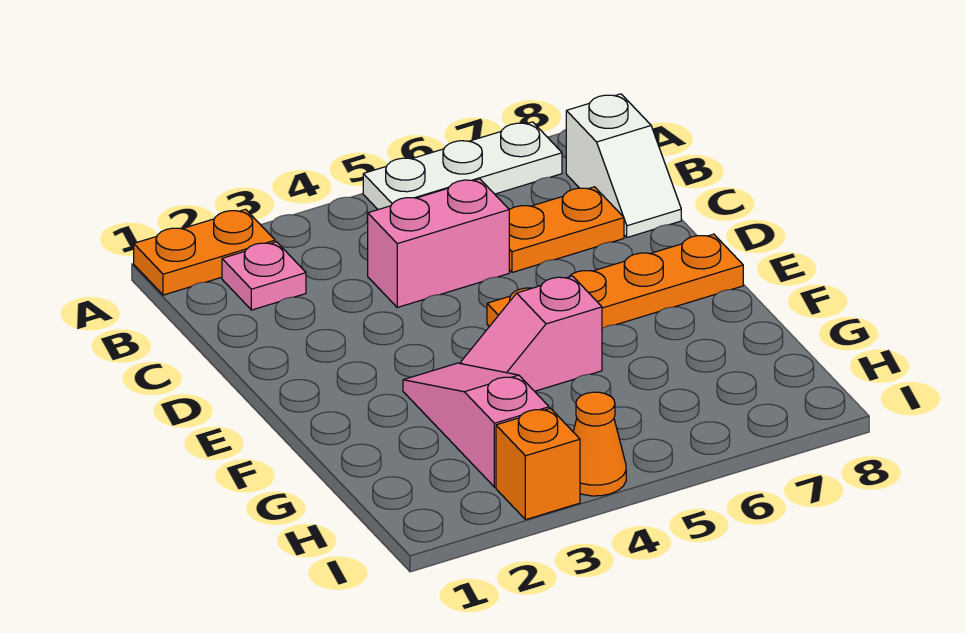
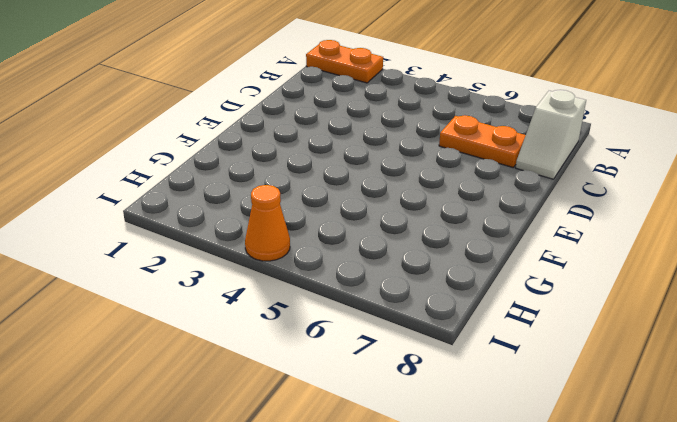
none -> white plate A5:A7 level 1
none -> pink plate B2 level 1

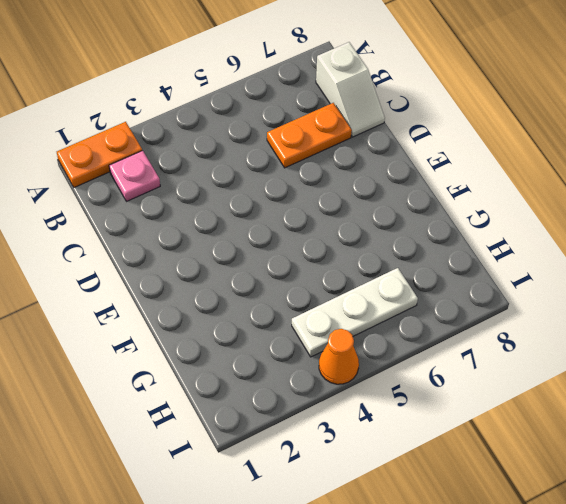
white plate H4:H6 level 1 -> white plate A5:A7 level 1
none -> pink brick C4:C5 level 1
none -> orange plate E5:E8 level 1

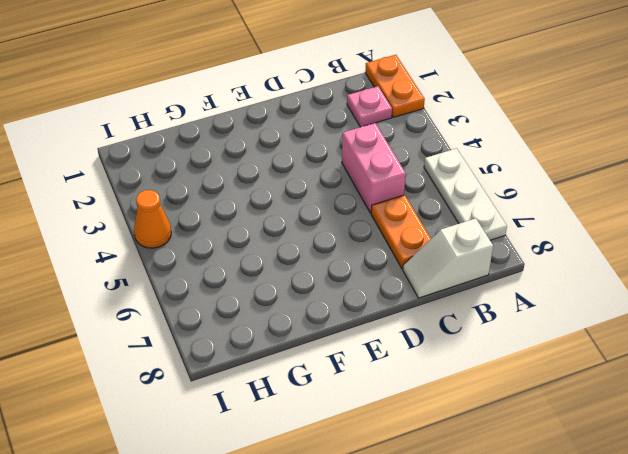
none -> orange plate E5:E8 level 1
none -> pink slope F3:H3 level 1 top H

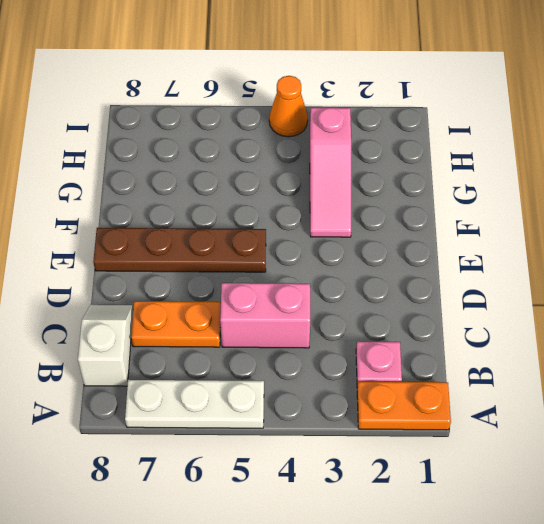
brown plate E5:E8 level 1 -> orange plate E5:E8 level 1
none -> pink slope F4:F5 level 1 top 5
none -> orange brick I3 level 1

